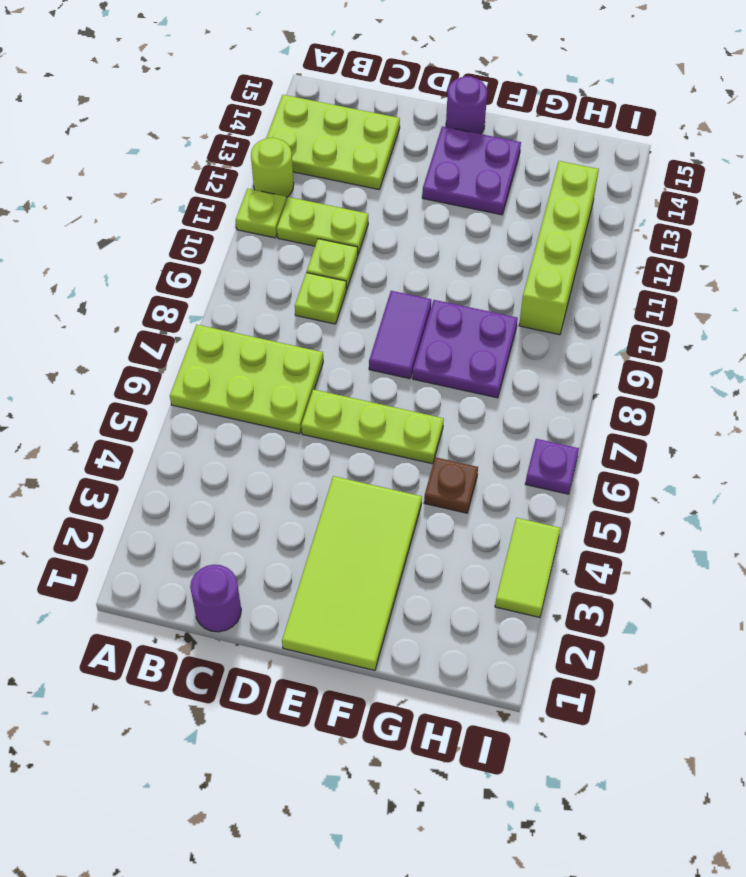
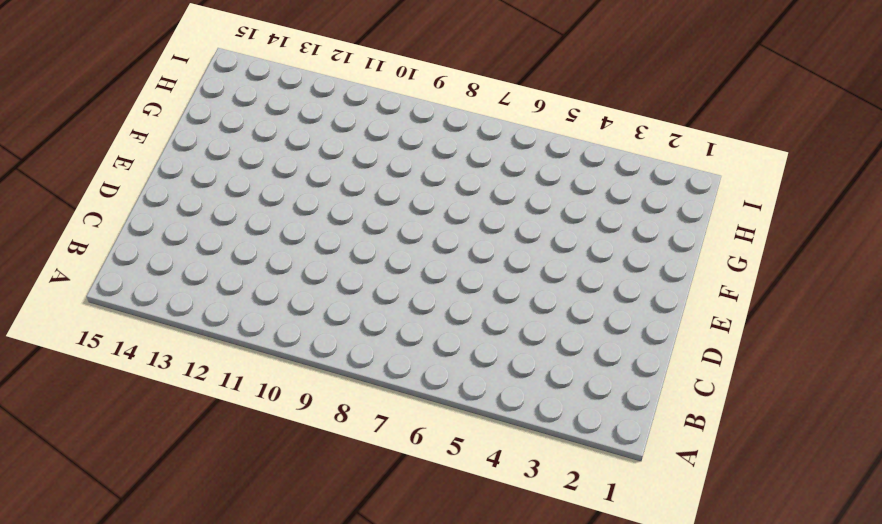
none -> lime plate A6:C7 level 1
none -> lime plate A11 level 1
none -> lime round brick A12 level 1

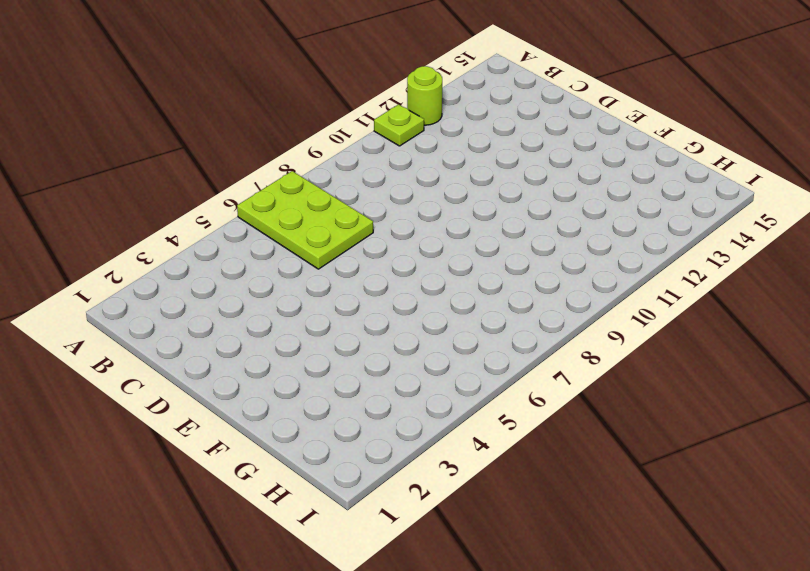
none -> lime plate A13:C14 level 1
none -> lime plate B11:C11 level 1
none -> purple round brick C1 level 1

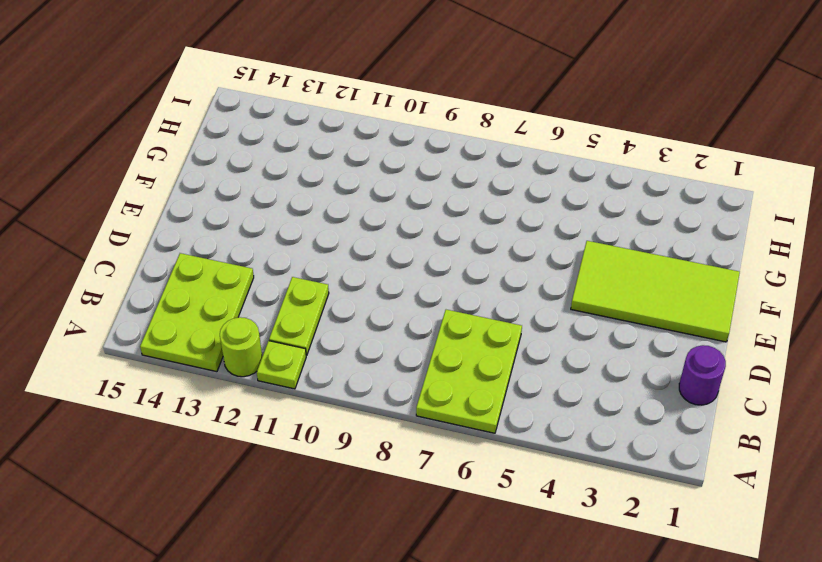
none -> lime plate C9 level 1
none -> lime plate C10 level 1
none -> lime plate D6:F6 level 1

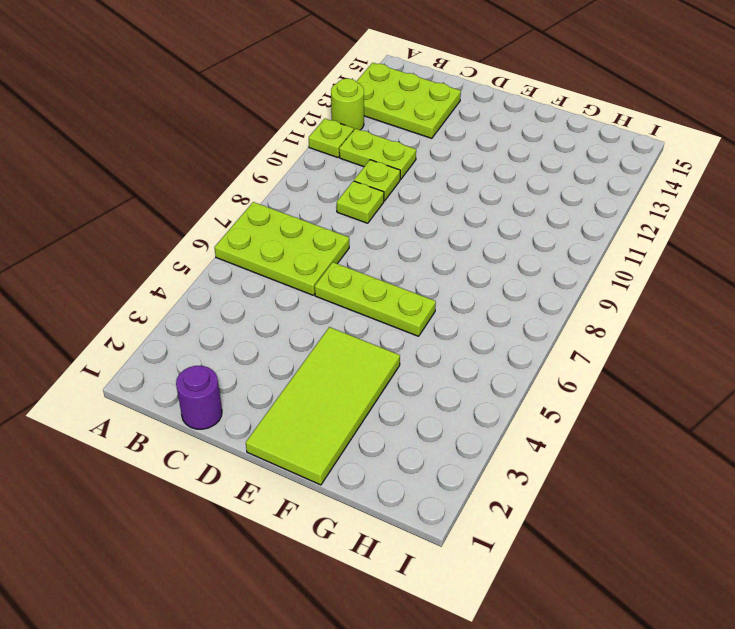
none -> purple tile E8:E9 level 1
none -> purple plate E13:F14 level 1
none -> purple round brick E15 level 1

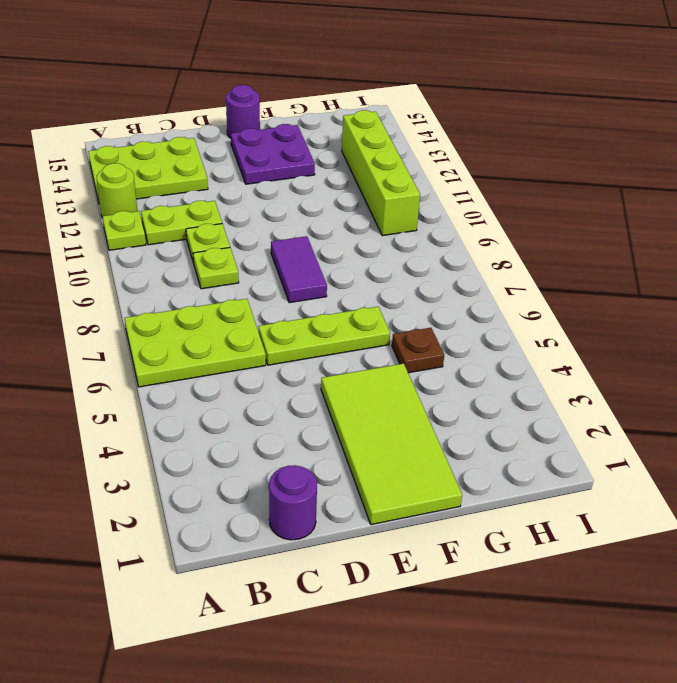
none -> purple plate F8:G9 level 1
none -> lime tile I3:I4 level 1
none -> purple plate I6 level 1

